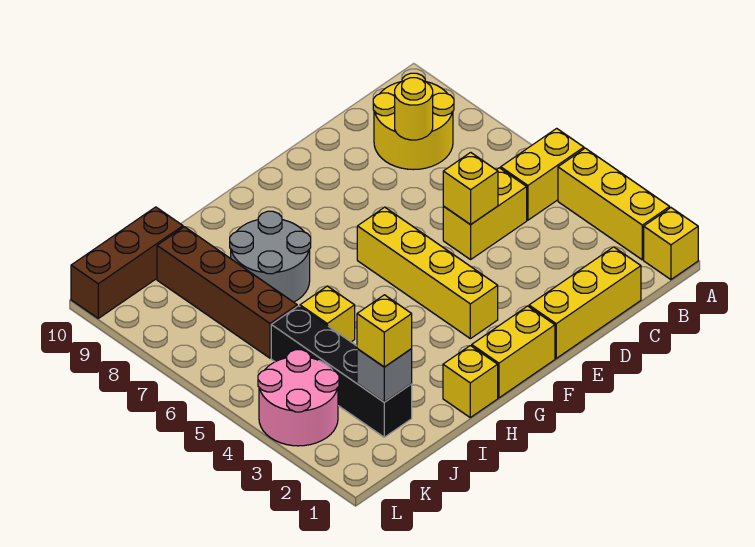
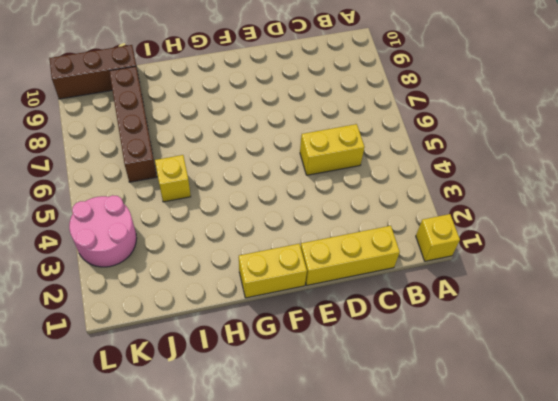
none -> yellow brick A2:A4 level 1
none -> yellow brick A5:B5 level 1
none -> yellow round brick B8:C9 level 1

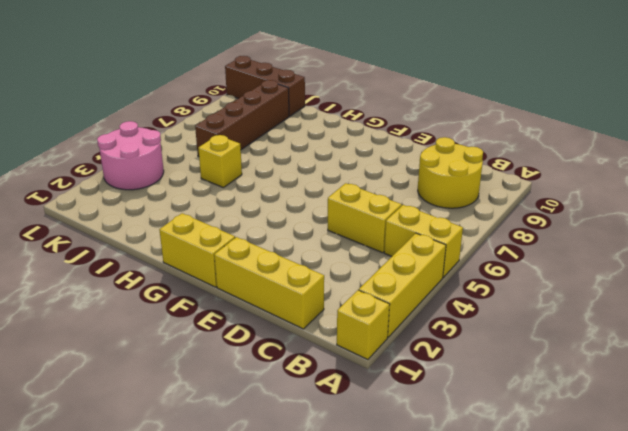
none -> yellow brick F3:F6 level 1
none -> yellow brick H1 level 1
none -> grey round brick H7:I8 level 1

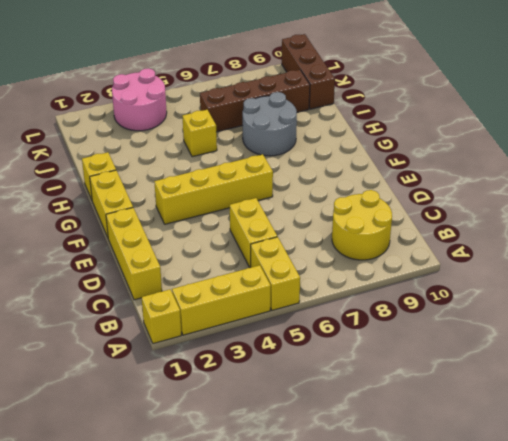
none -> black brick J2:J5 level 1
none -> yellow round brick C8 level 2
none -> yellow brick D5 level 2

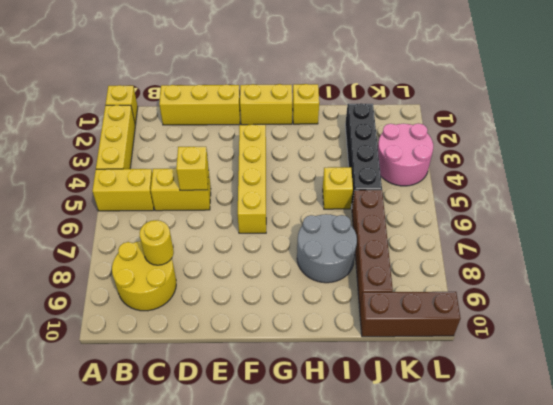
none -> grey brick J2 level 2
none -> yellow brick J2 level 3

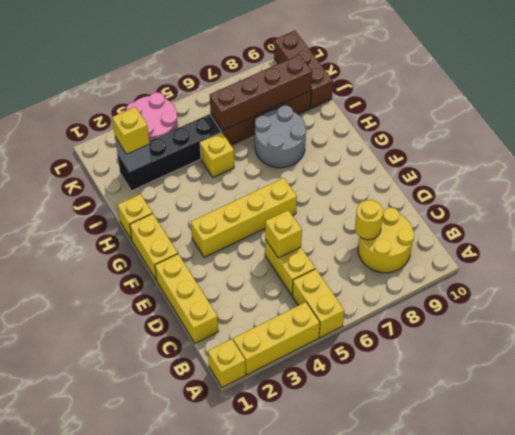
brown brick J6:J9 level 2 -> none

